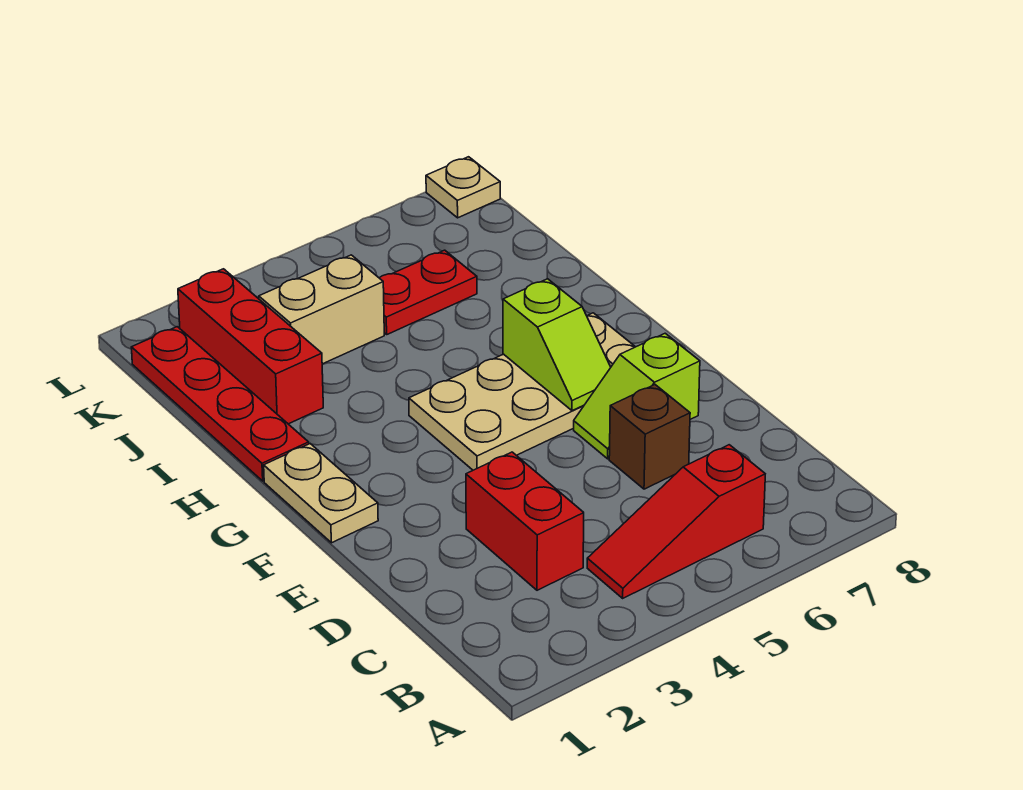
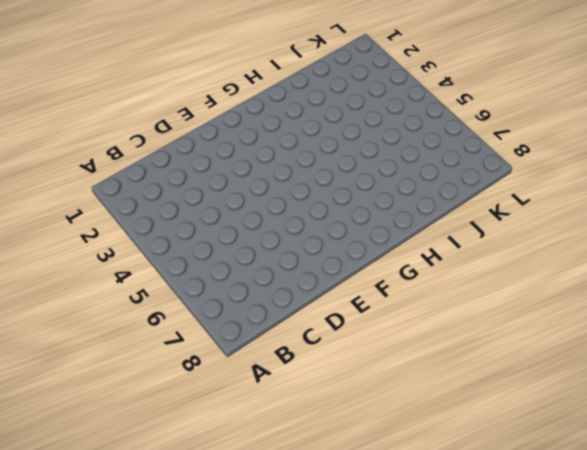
none -> red slope B4:B6 level 1 top 6
none -> red brick C3:D3 level 1
none -> brown brick D6 level 1

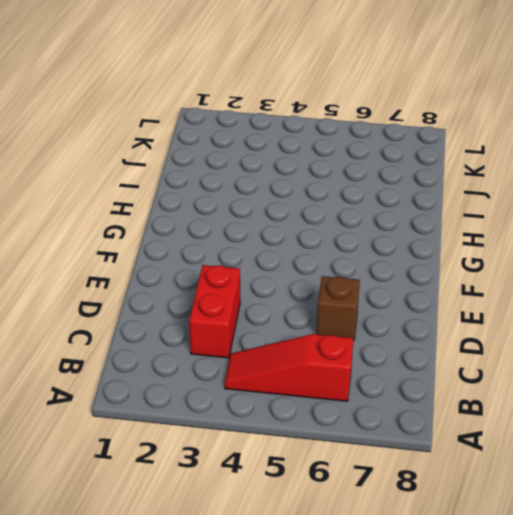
none -> lime slope E6:E7 level 1 top 7
none -> tan plate F1:G1 level 1
none -> tan plate F4:G7 level 1

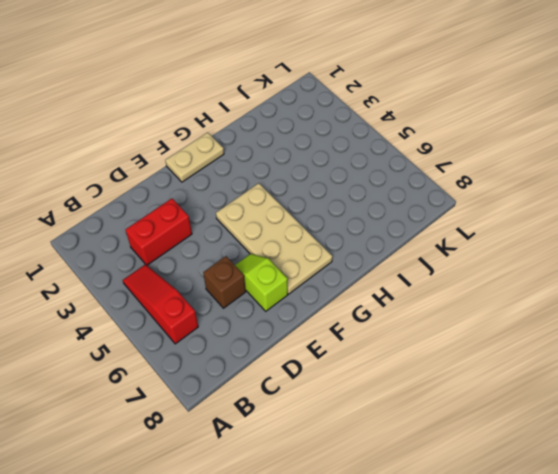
none -> red plate H1:K1 level 1
none -> red brick I2:K2 level 1
none -> tan brick J3:J4 level 1

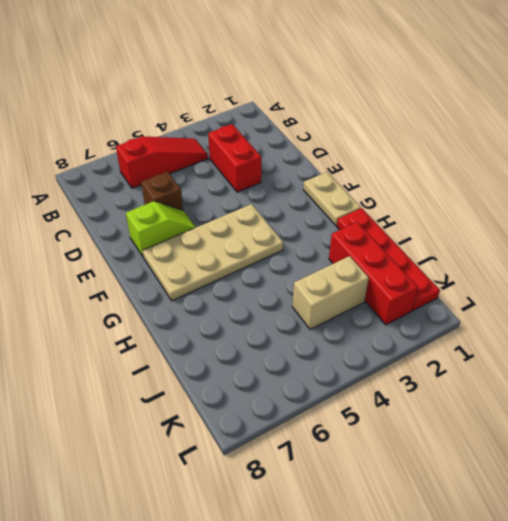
none -> red plate J5:J6 level 1
none -> tan plate L8 level 1
none -> lime slope F6:G6 level 2 top G

